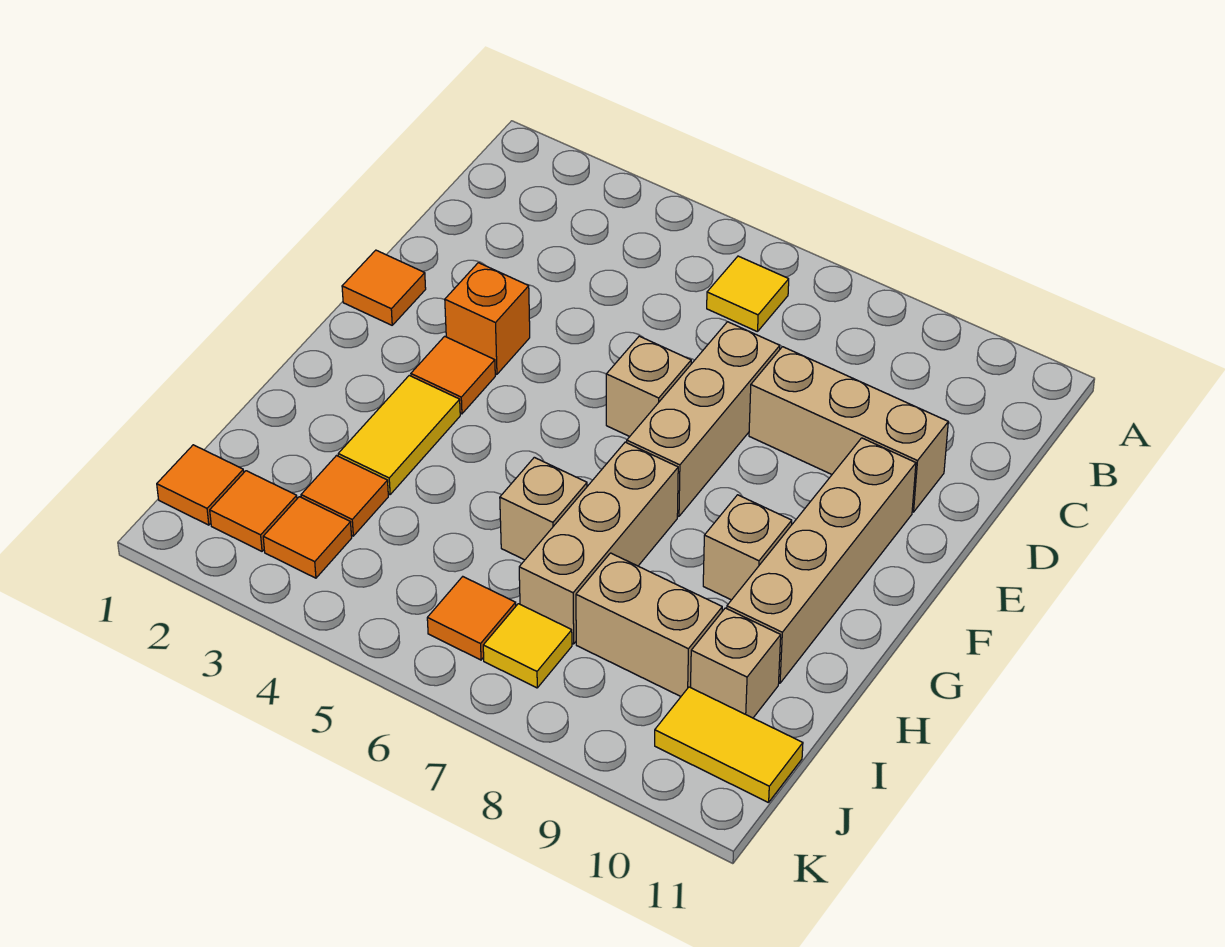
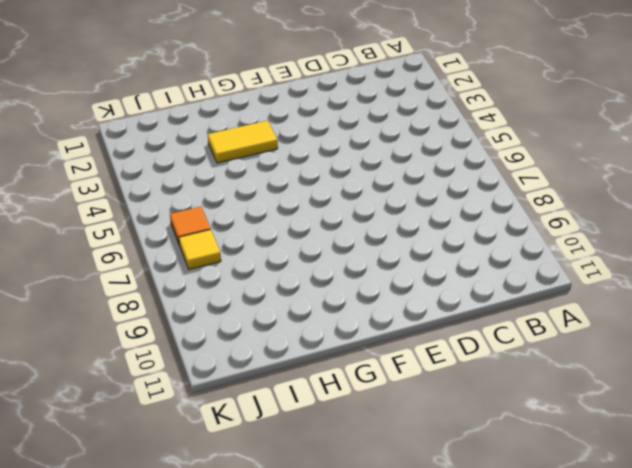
none -> yellow tile B6 level 1
none -> tan brick D7:F7 level 1
none -> tan brick D8:D10 level 1

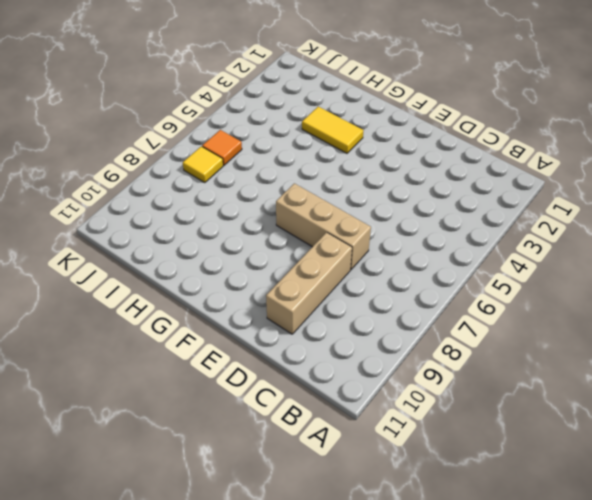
none -> yellow tile B6 level 1
none -> orange tile E1 level 1
none -> orange brick E3 level 1

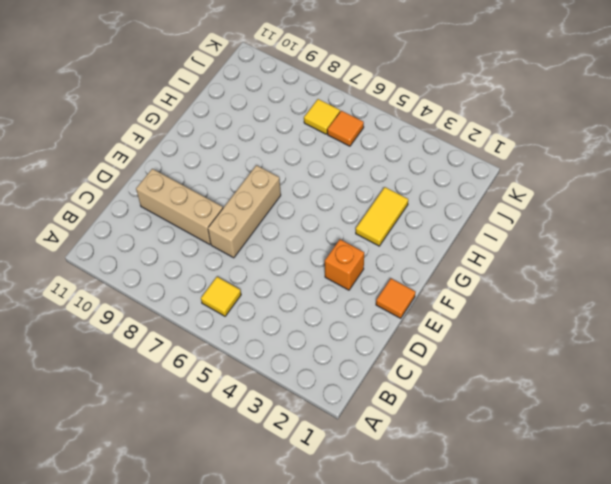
none -> tan brick E6 level 1
none -> tan brick E10:H10 level 1
none -> orange tile F3 level 1

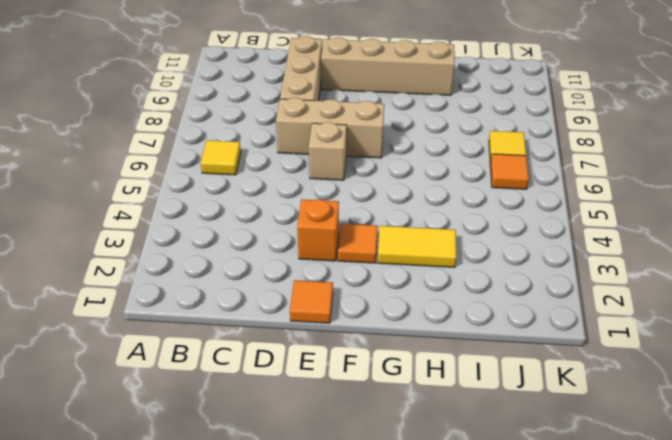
none -> tan brick G7:I7 level 1
none -> tan brick G9 level 1
none -> tan brick H6 level 1

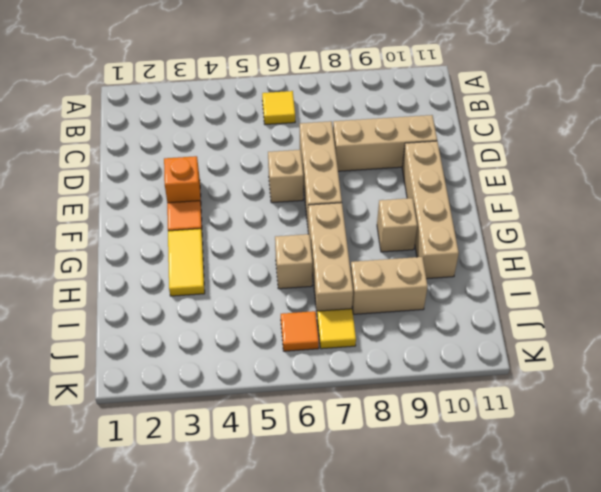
none -> orange tile E1 level 1
none -> orange tile I3 level 1
none -> tan brick I10 level 1

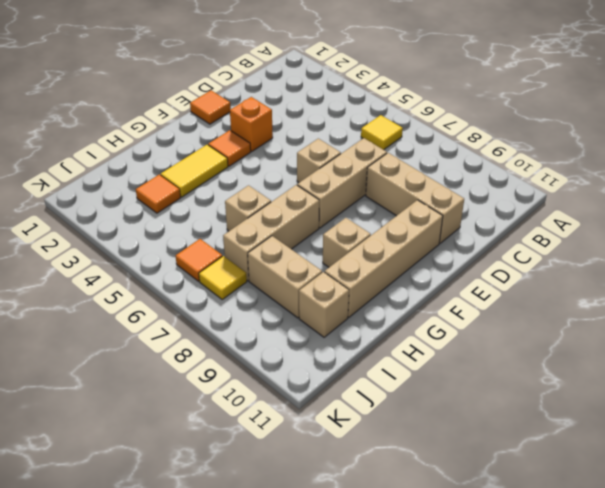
none -> orange tile J1 level 1
none -> orange tile J2 level 1
none -> orange tile J3 level 1

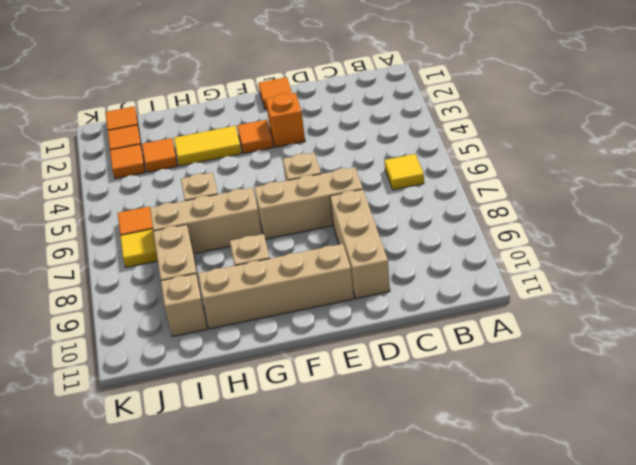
none -> yellow tile J10:J11 level 1

